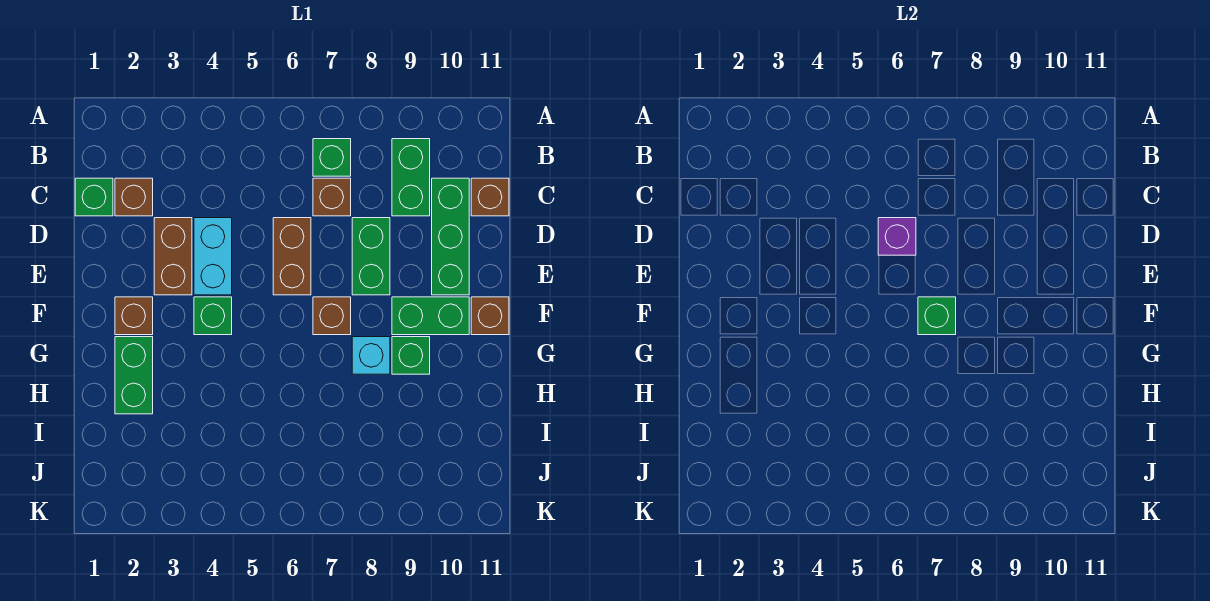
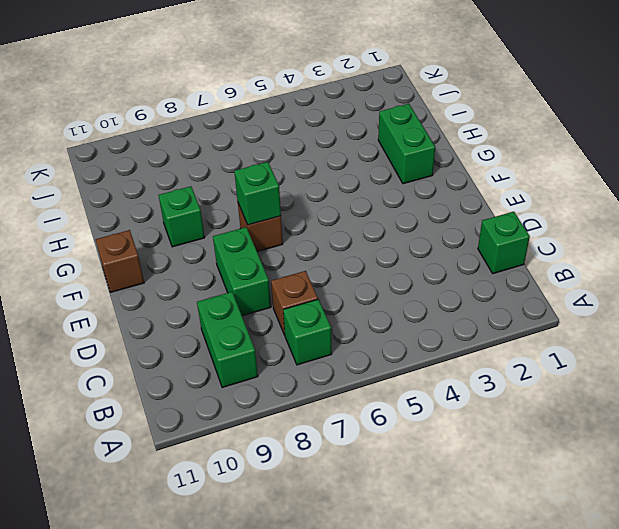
none -> brown brick C2 level 1
none -> green brick C10:E10 level 1
none -> brown brick C11 level 1

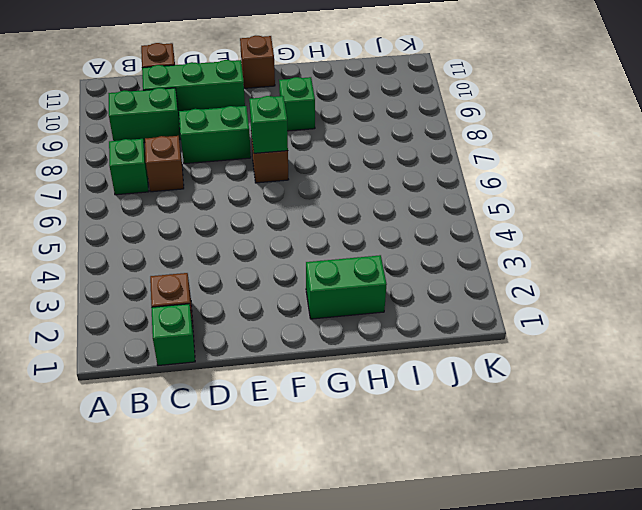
none -> brown brick D3:E3 level 1
none -> cyan brick D4:E4 level 1
none -> brown brick D6:E6 level 1

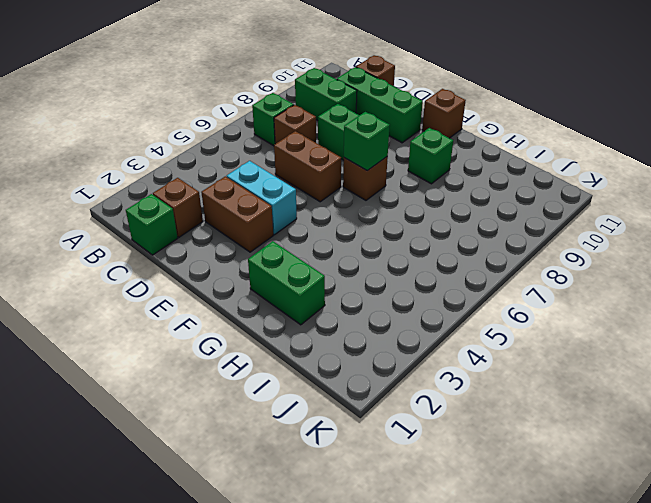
none -> brown brick F2 level 1
none -> green brick F4 level 1
none -> green brick F9:F10 level 1

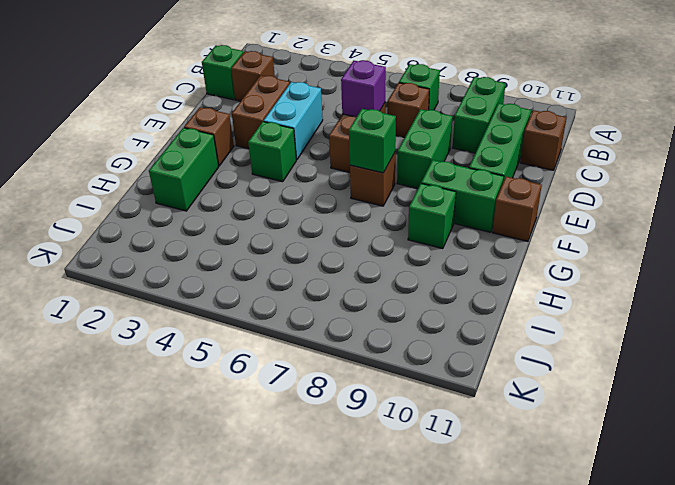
none -> cyan brick G8 level 1

